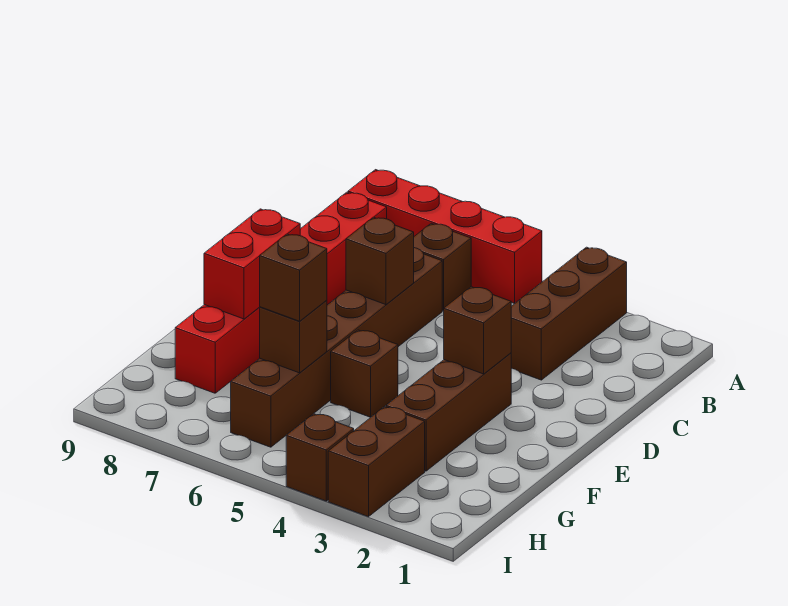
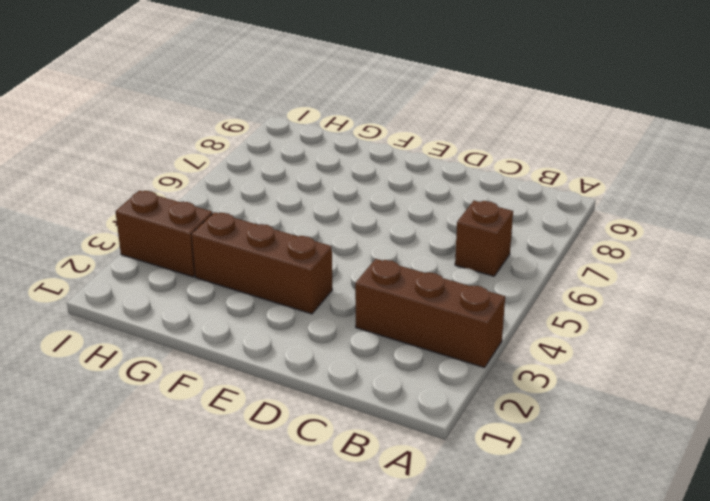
none -> red brick A5:A8 level 1
none -> red brick B8:G8 level 1
none -> brown brick C6:H6 level 1

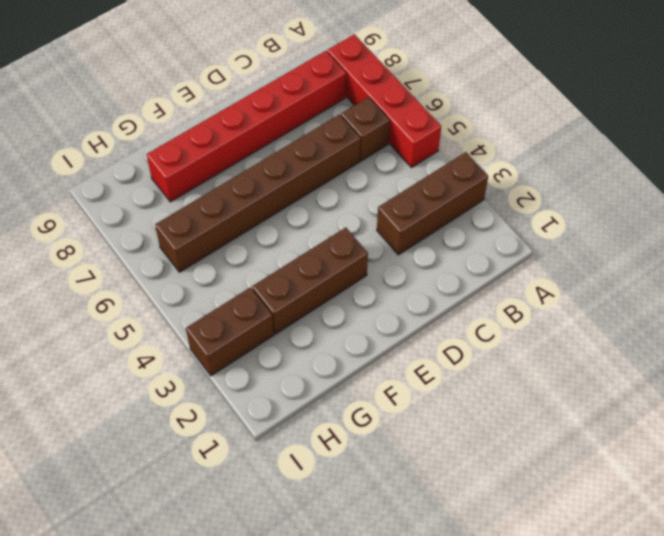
none -> brown brick F5 level 1
none -> brown brick I4 level 1
none -> brown brick D6 level 2

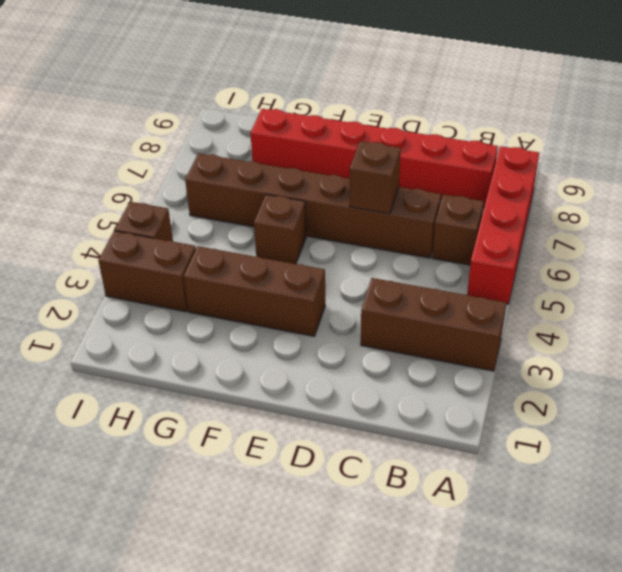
none -> brown brick E3 level 2
none -> red brick E8:F8 level 2
none -> brown brick G6 level 2

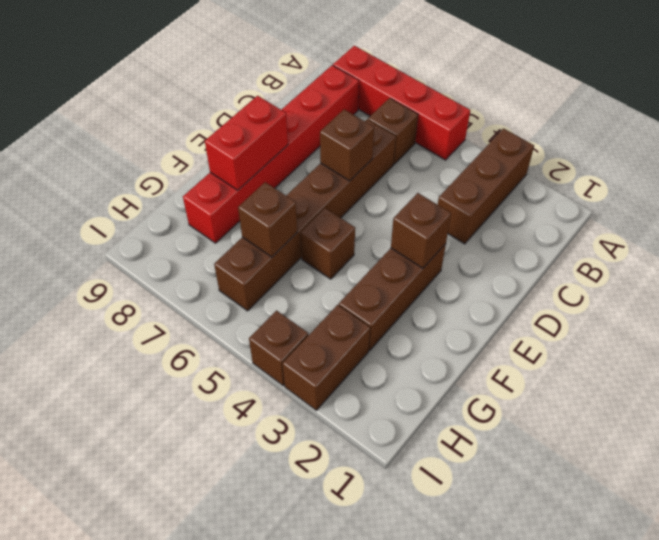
none -> brown brick G6 level 3

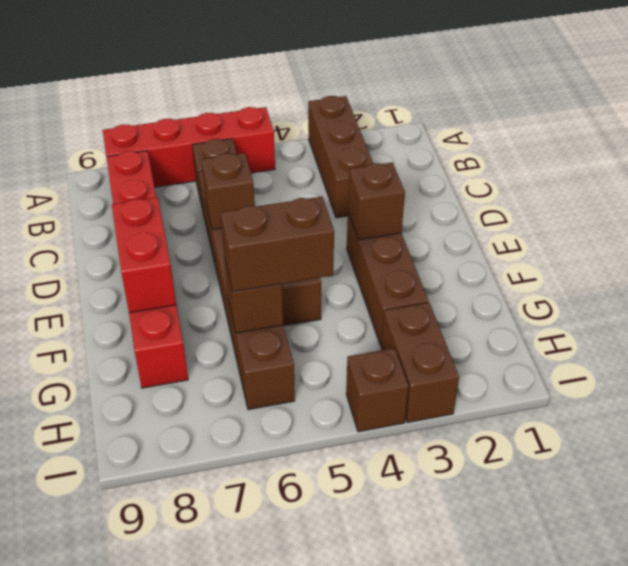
brown brick G5:G6 level 3 -> brown brick G6 level 3

